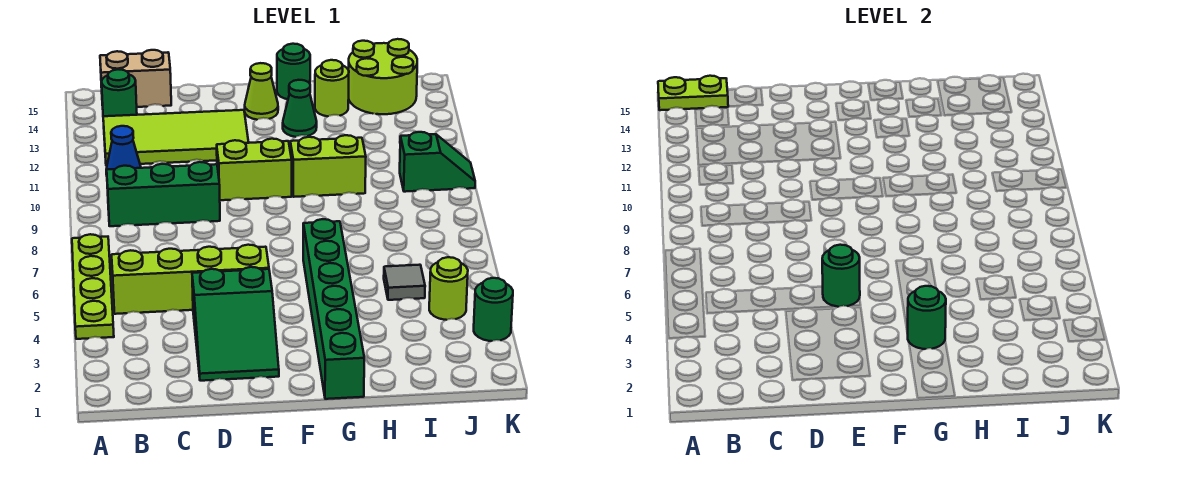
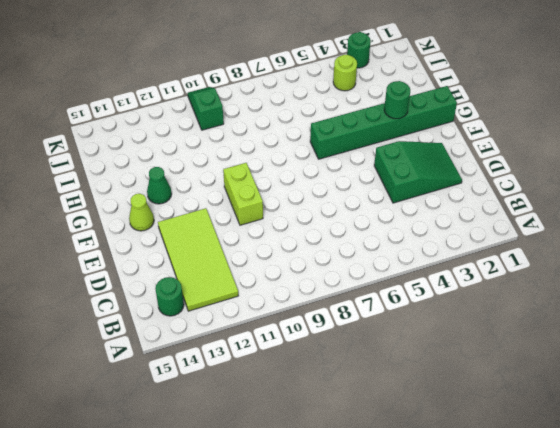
none -> lime plate A4:A7 level 1
none -> lime brick B5:E5 level 1
none -> green brick B9:D9 level 1

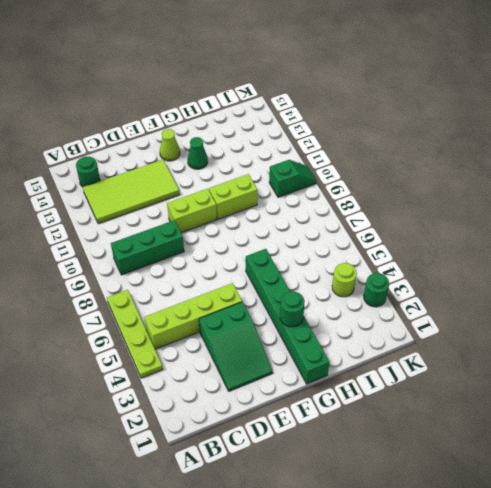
none -> blue cone B11 level 1
none -> tan brick B15:C15 level 1
none -> green round brick G15 level 1

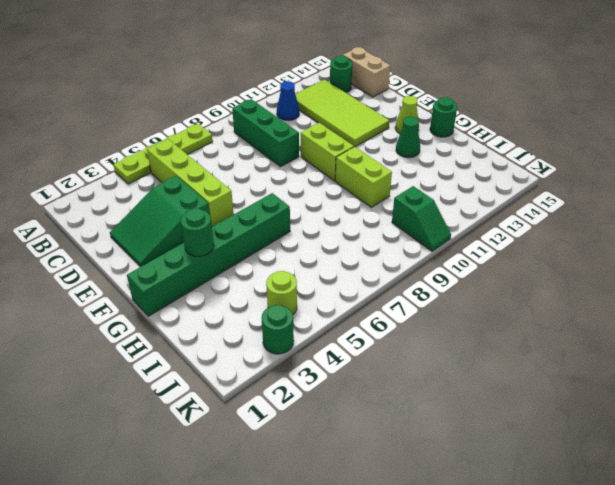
none -> lime round brick H14 level 1
none -> grey tile I5 level 1
none -> lime round brick I14:J15 level 1

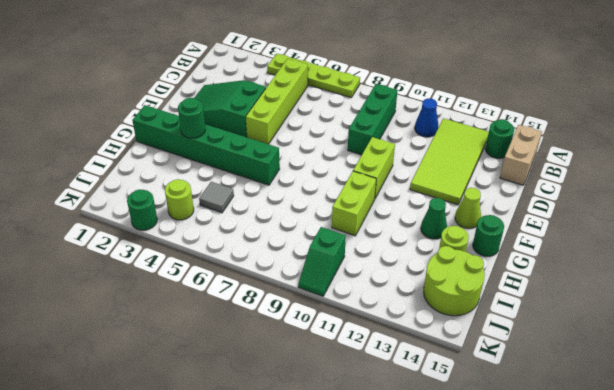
none -> lime plate A15:B15 level 2
none -> green round brick E5 level 2

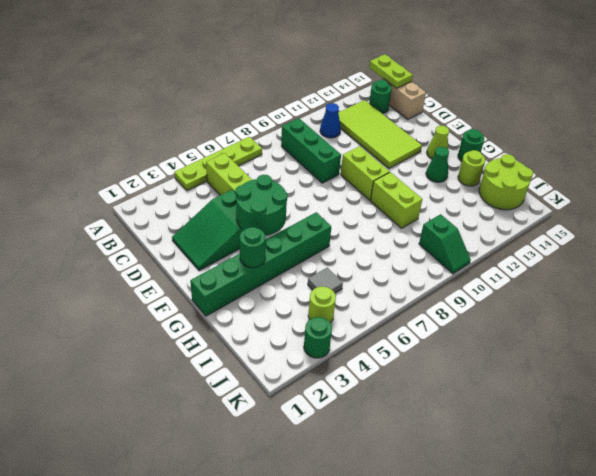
green round brick E4:F5 level 2 -> green round brick E5 level 2

